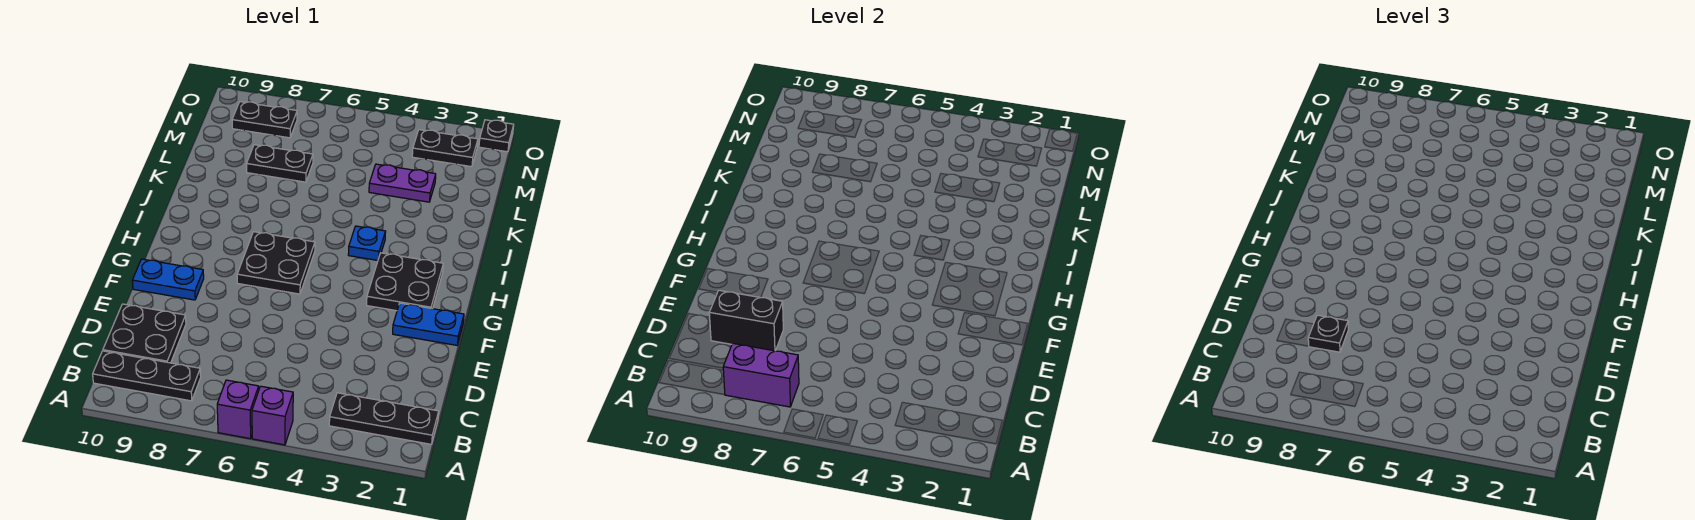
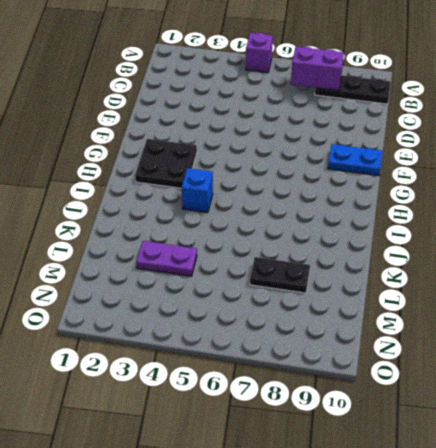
blue brick I4 level 1 -> blue plate I4 level 1
none -> purple brick A6 level 1
none -> black plate B1:B3 level 1
none -> black plate C9:D10 level 1

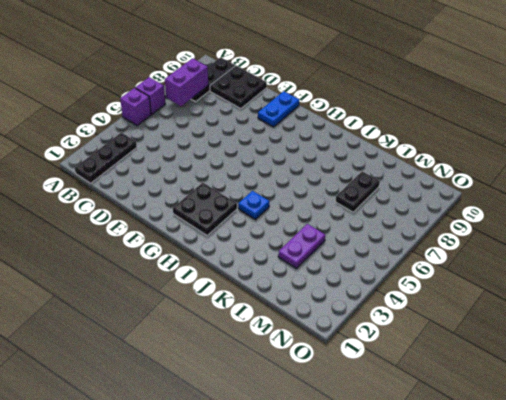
none -> blue plate F1:F2 level 1
none -> black plate G6:H7 level 1
none -> black plate N2:N3 level 1

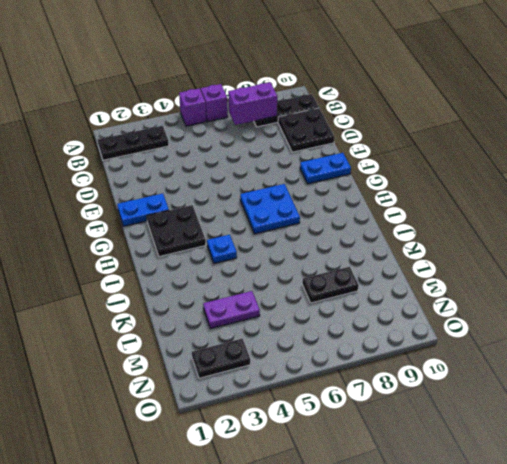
blue plate G6:H7 level 1 -> black plate G6:H7 level 1
none -> black plate N8:N9 level 1
none -> black plate O1 level 1
none -> black brick D8:D9 level 2

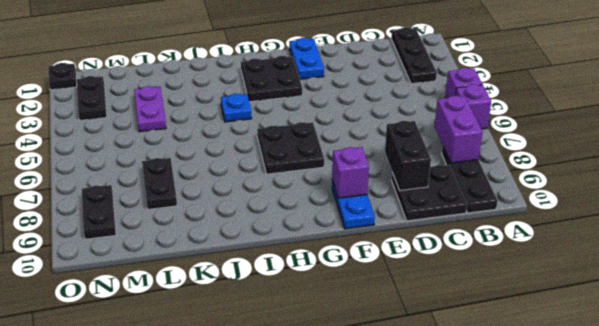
purple brick F9 level 2 -> none
none -> black plate D8 level 3

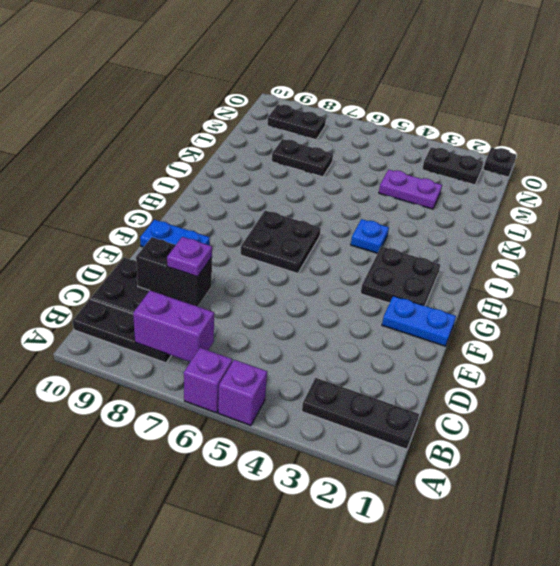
purple plate D8 level 3 -> black plate D8 level 3

